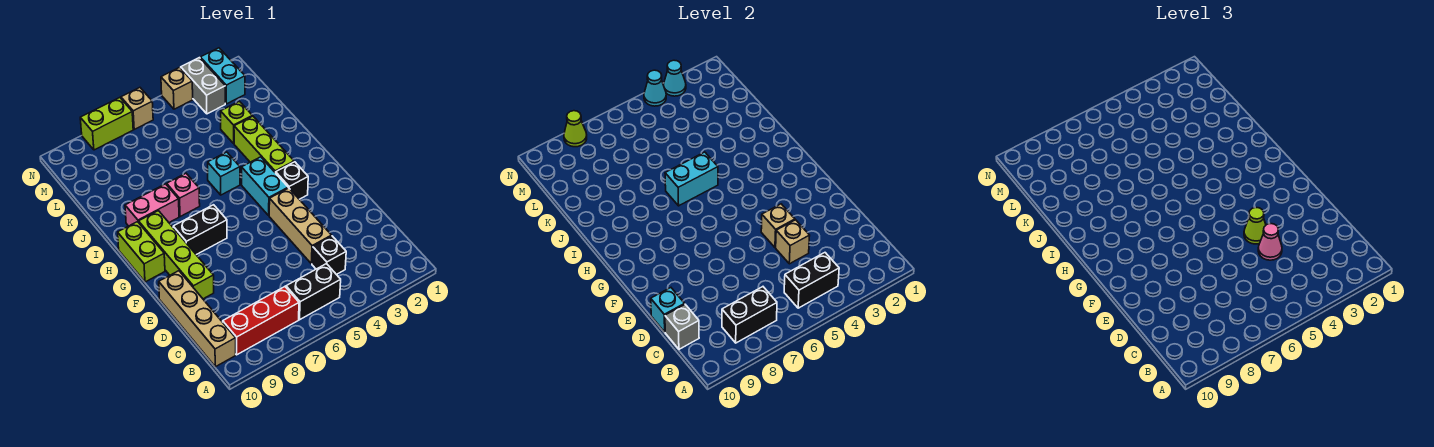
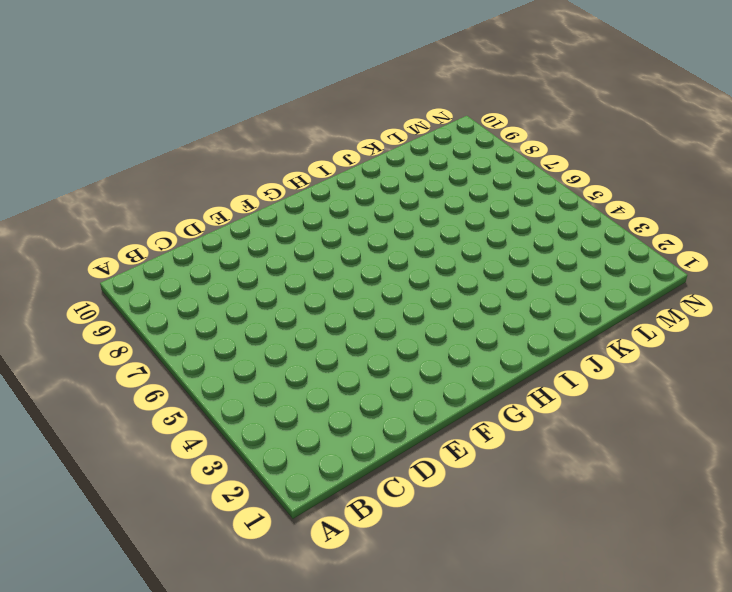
none -> black brick B5:B6 level 1
none -> red brick B7:B9 level 1
none -> tan brick B10:E10 level 1
none -> black brick C4 level 1

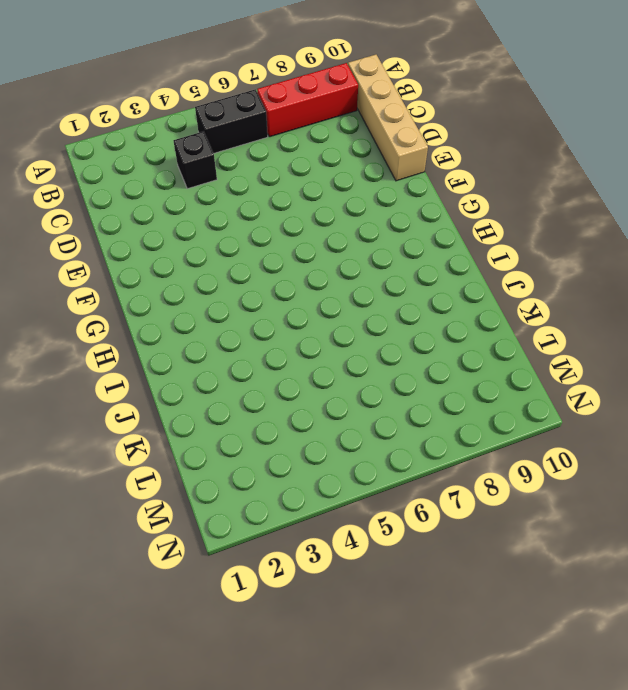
none -> tan brick D4:F4 level 1
none -> lime brick E9:H9 level 1
none -> black brick G3 level 1
none -> cyan brick G4:H4 level 1

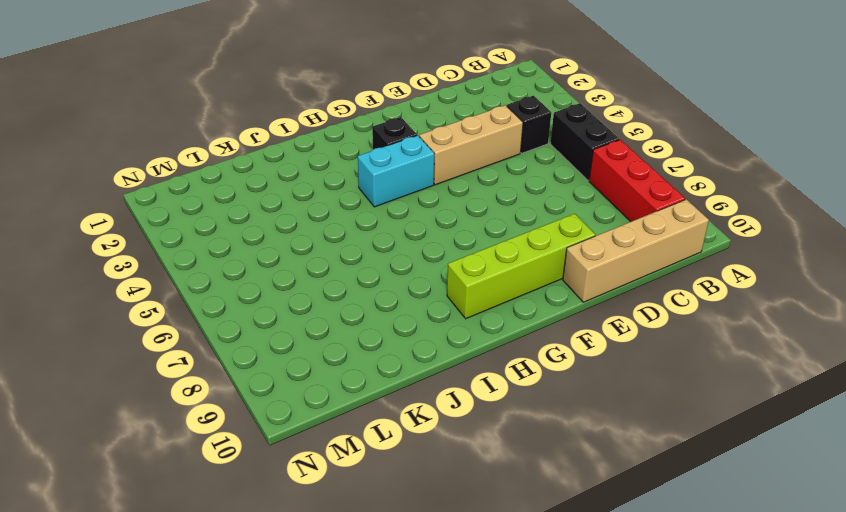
none -> black brick G7:G8 level 1
none -> lime brick G10:H10 level 1
none -> lime brick H3:J3 level 1
none -> cyan brick I5 level 1

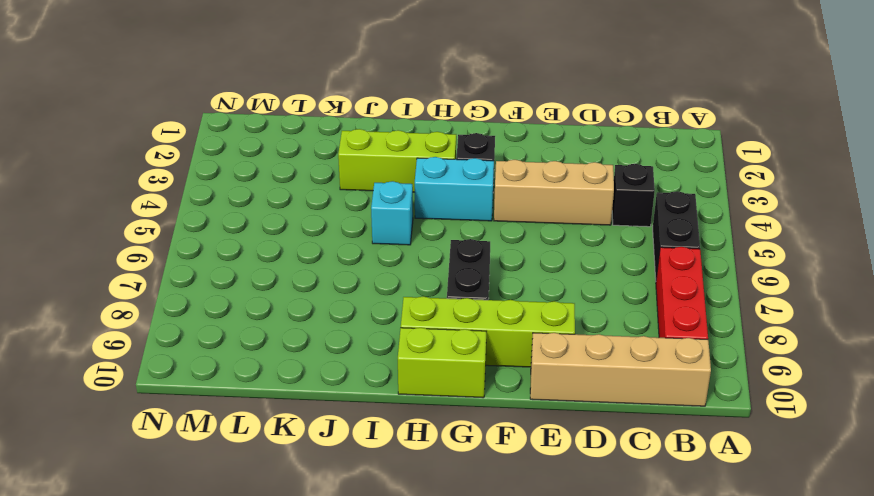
none -> pink brick I7 level 1
none -> pink brick I8:I9 level 1
none -> lime brick K3 level 1
none -> cyan brick M2:N2 level 1

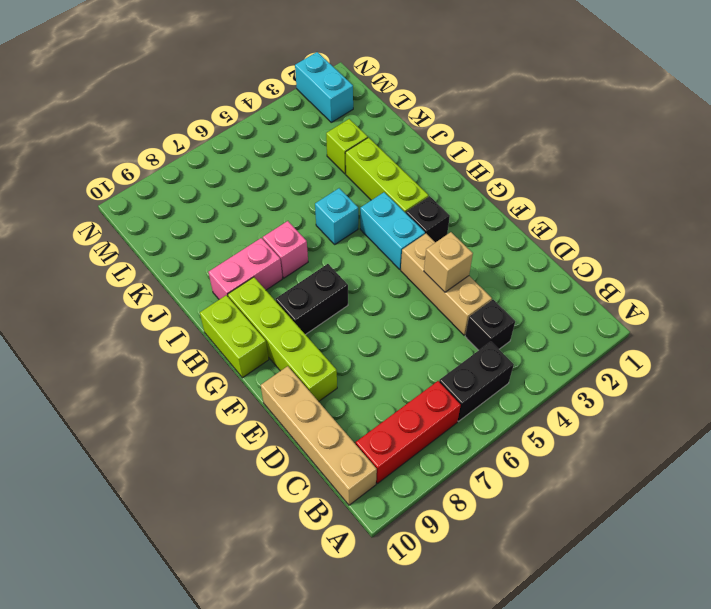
none -> grey brick M3:N3 level 1
none -> tan brick N4 level 1
none -> tan brick N6 level 1
none -> lime brick N7:N8 level 1

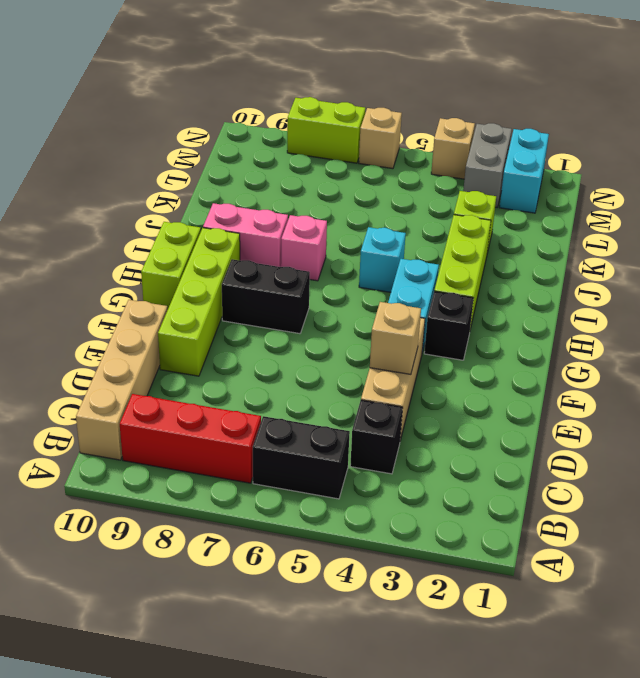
none -> black brick B4:B5 level 2
none -> black brick B7:B8 level 2
none -> grey brick C10 level 2
none -> tan brick D4 level 2

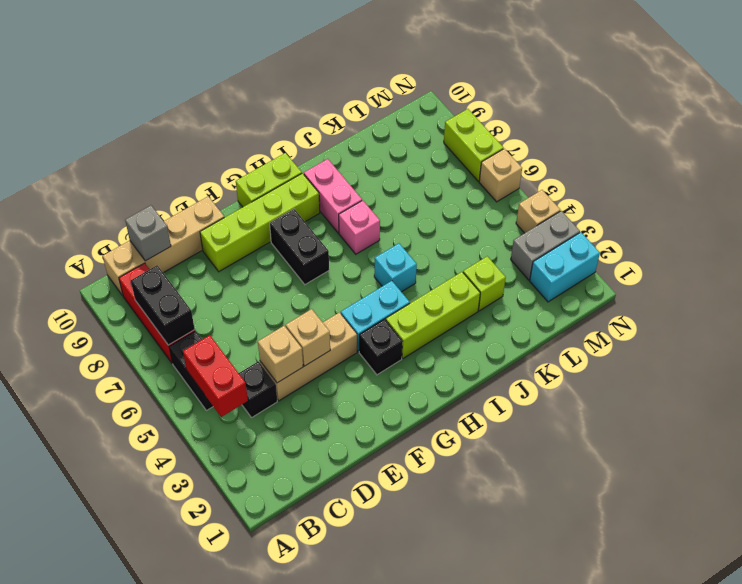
red brick B4:B5 level 2 -> black brick B4:B5 level 2
none -> cyan brick D10 level 2
none -> cyan brick I5:I6 level 2
none -> cyan cone N3 level 2
none -> cyan cone N4 level 2

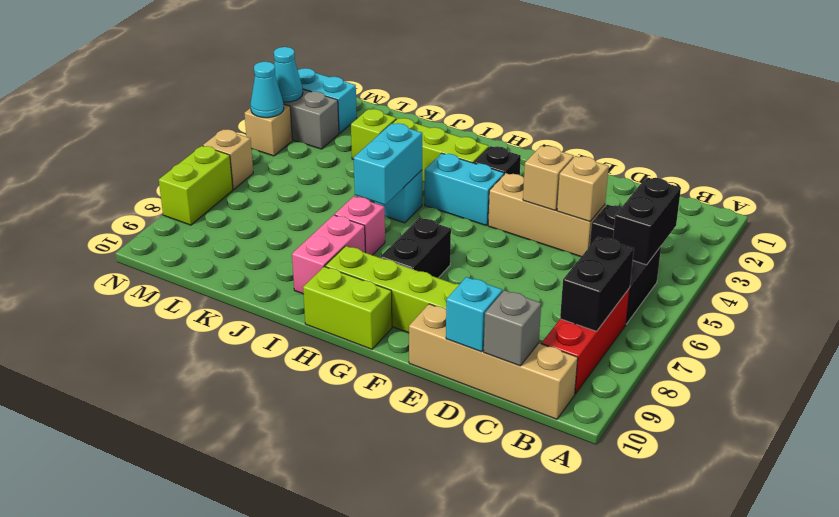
none -> lime cone N8 level 2
none -> pink cone D4 level 3
none -> lime cone E4 level 3

